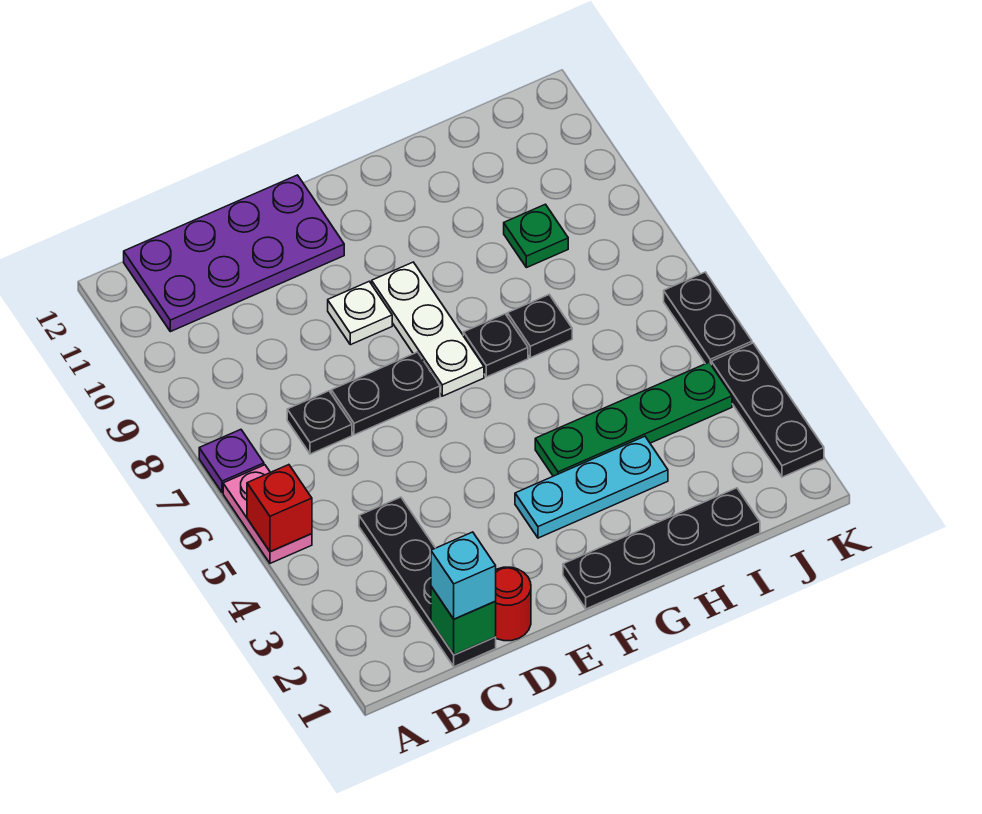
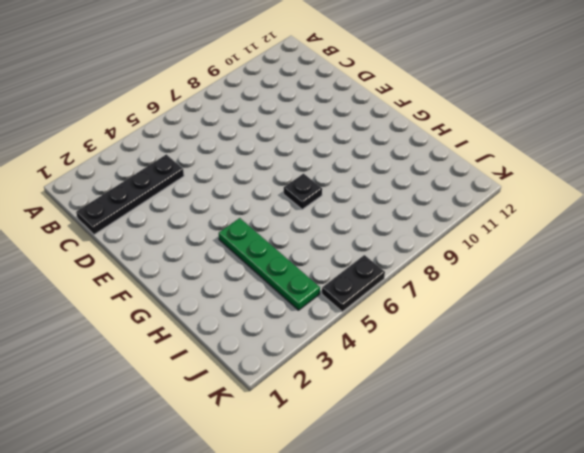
none -> pink plate A5:A6 level 1
none -> purple plate A7 level 1
none -> purple plate B11:E12 level 1

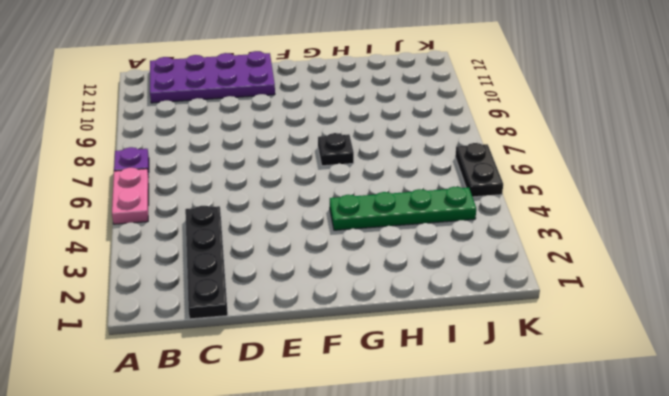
none -> black plate C7 level 1
none -> red round brick D1 level 1
none -> black plate D7:E7 level 1

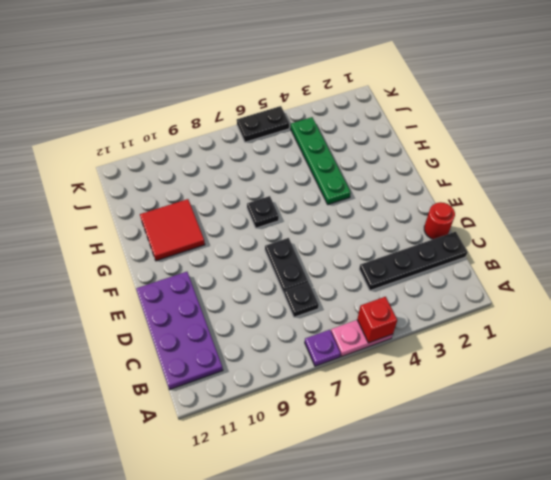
red tile G10:H11 level 1 -> none
none -> white plate E9 level 1
none -> black plate F1:I1 level 1
none -> cyan plate F3:H3 level 1

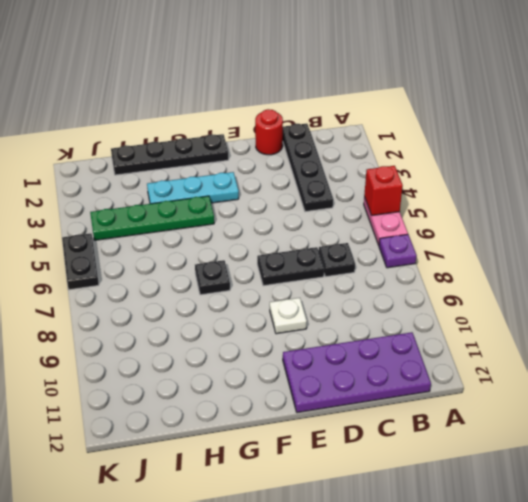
none -> white plate F7:F9 level 1
none -> black plate H7 level 1
none -> green plate I9 level 1

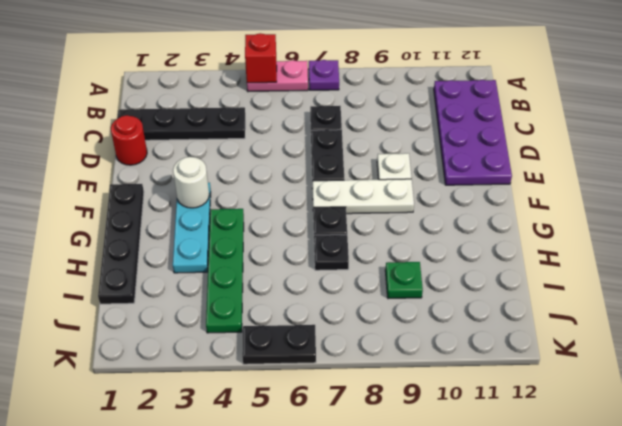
white round brick F3 level 2 -> none
none -> black plate K2:K4 level 1
none -> green brick C1 level 2
none -> cyan brick C1 level 3

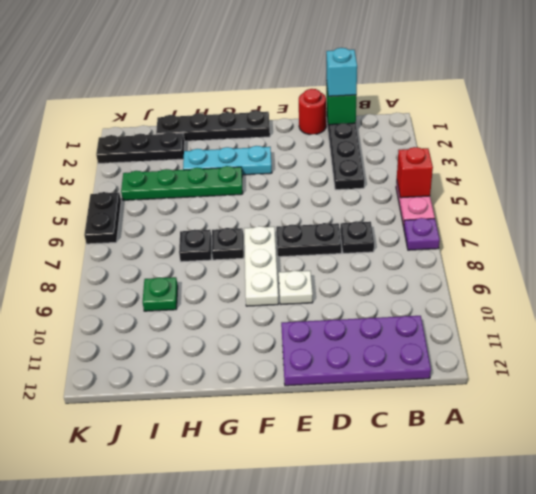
black plate I2:K2 level 1 -> black plate K2:K4 level 1

